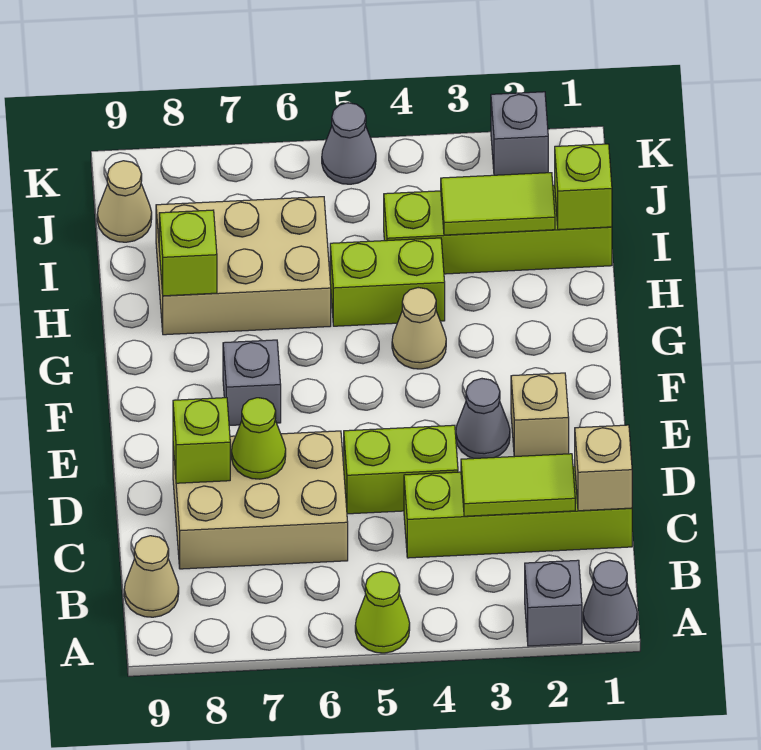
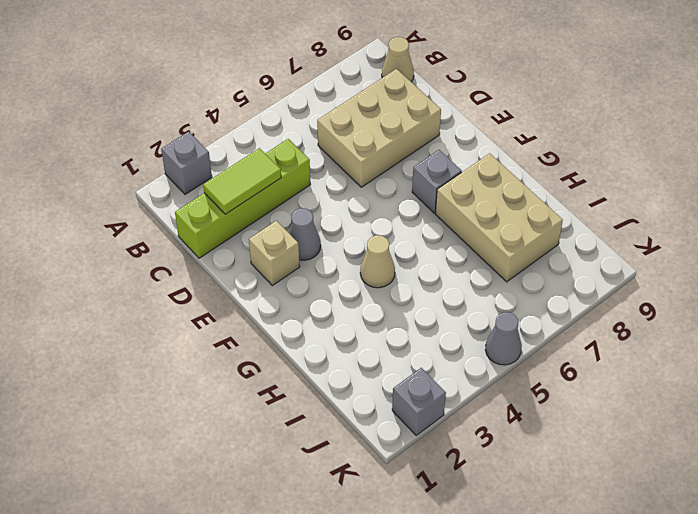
tan brick G7:I8 level 1 -> tan brick H6:I8 level 1
none -> grey cone A1 level 1
none -> lime cone A5 level 1
none -> lime brick D4:D5 level 1

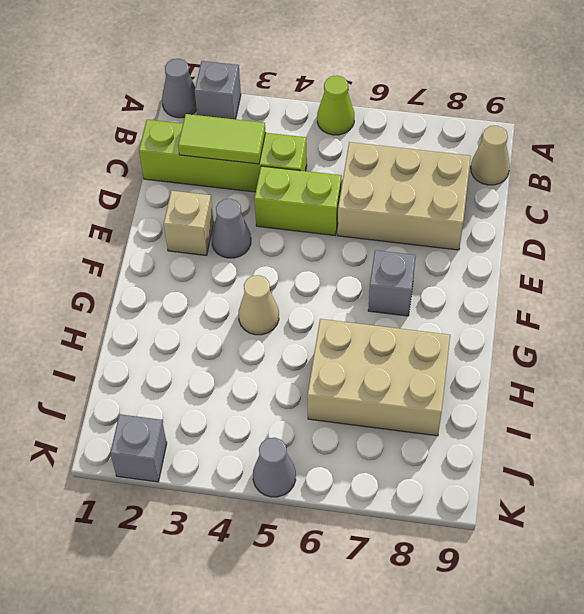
none -> lime brick H4:H5 level 1
none -> lime brick I1:I4 level 1
none -> tan cone J9 level 1

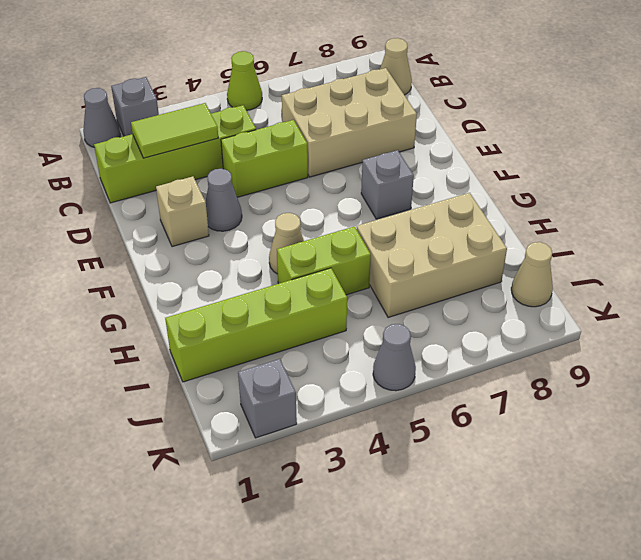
none -> tan brick C1 level 2
none -> lime cone D7 level 2
none -> lime brick D8 level 2

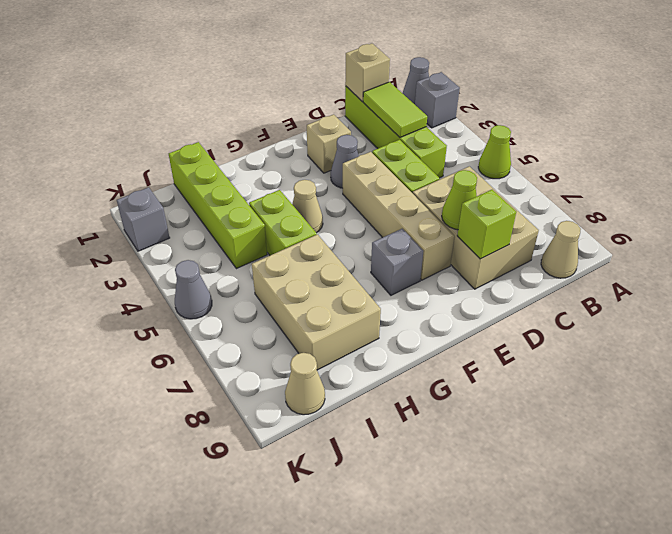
tan brick E4:E7 level 1 -> none
none -> lime brick H8 level 2
none -> lime brick I1 level 2
none -> lime tile I2:I3 level 2

